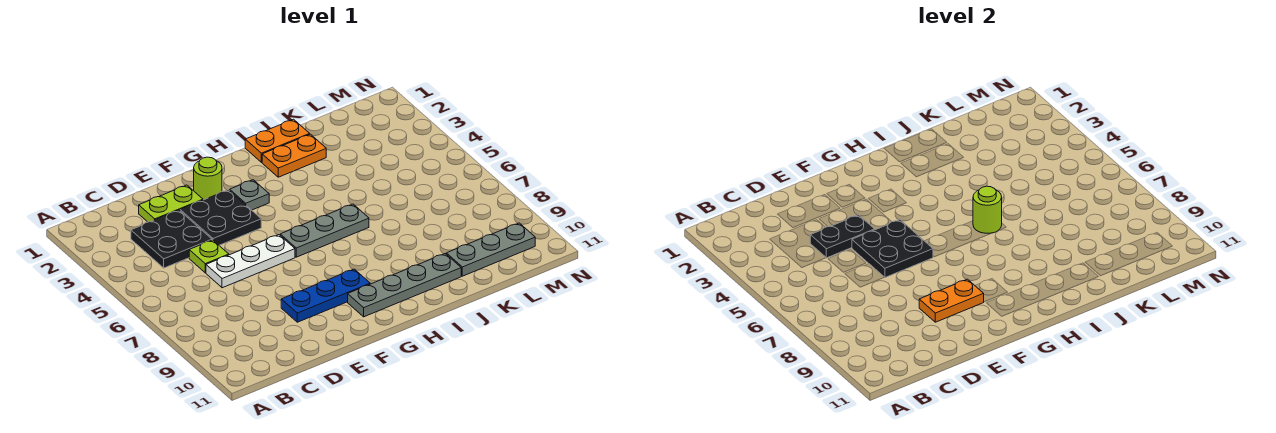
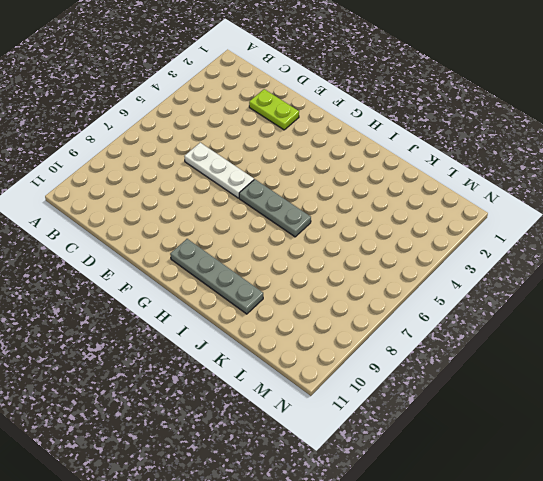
none -> black plate C3:D4 level 1
none -> lime plate D5 level 1
none -> black plate E3:F4 level 1

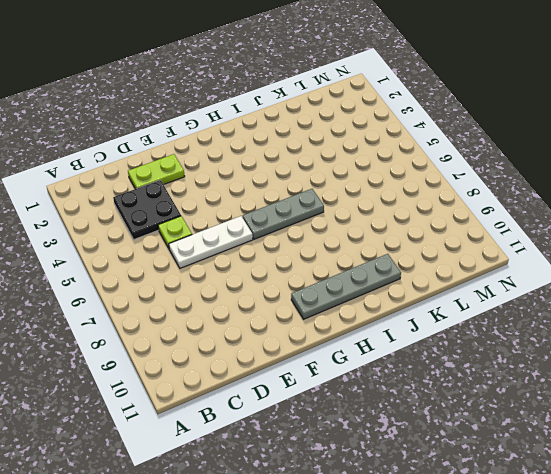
none -> black plate E3:F4 level 1
none -> blue plate E9:G9 level 1
none -> lime round brick F2 level 1

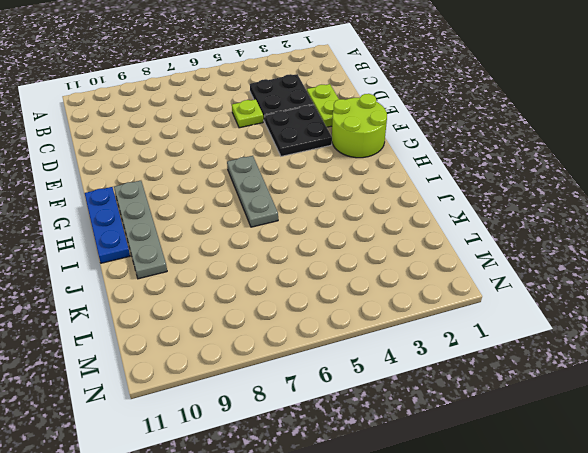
lime round brick F1:G2 level 1 -> lime round brick F2 level 1
blue plate G11:I11 level 1 -> blue plate E9:G9 level 1
none -> white plate D6:F6 level 1
none -> grey plate G3 level 1
none -> orange plate I1:J1 level 1

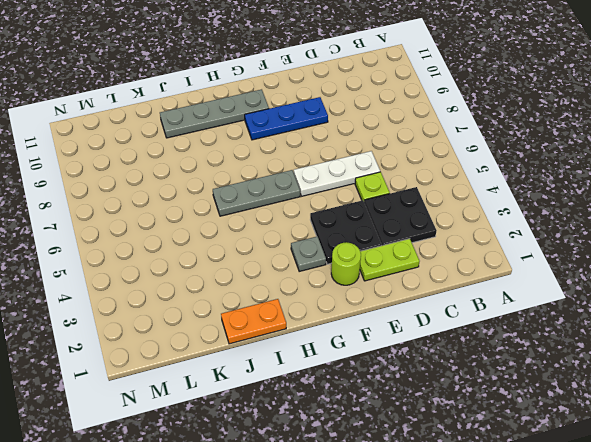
none -> orange plate I2:J2 level 1
none -> grey plate K10:M10 level 1
none -> black plate D4:E4 level 2

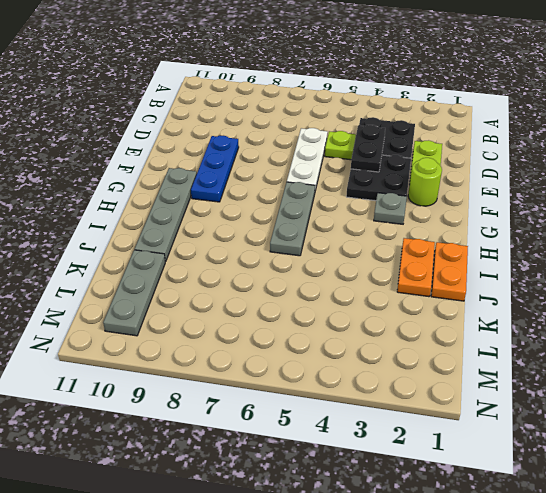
none -> black plate E5:F6 level 2
none -> orange plate E9:F9 level 2
none -> lime round brick I6 level 2

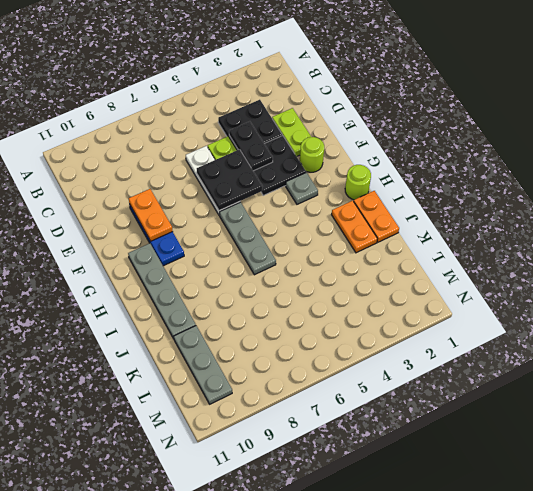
lime round brick H1 level 1 -> lime round brick I6 level 2

